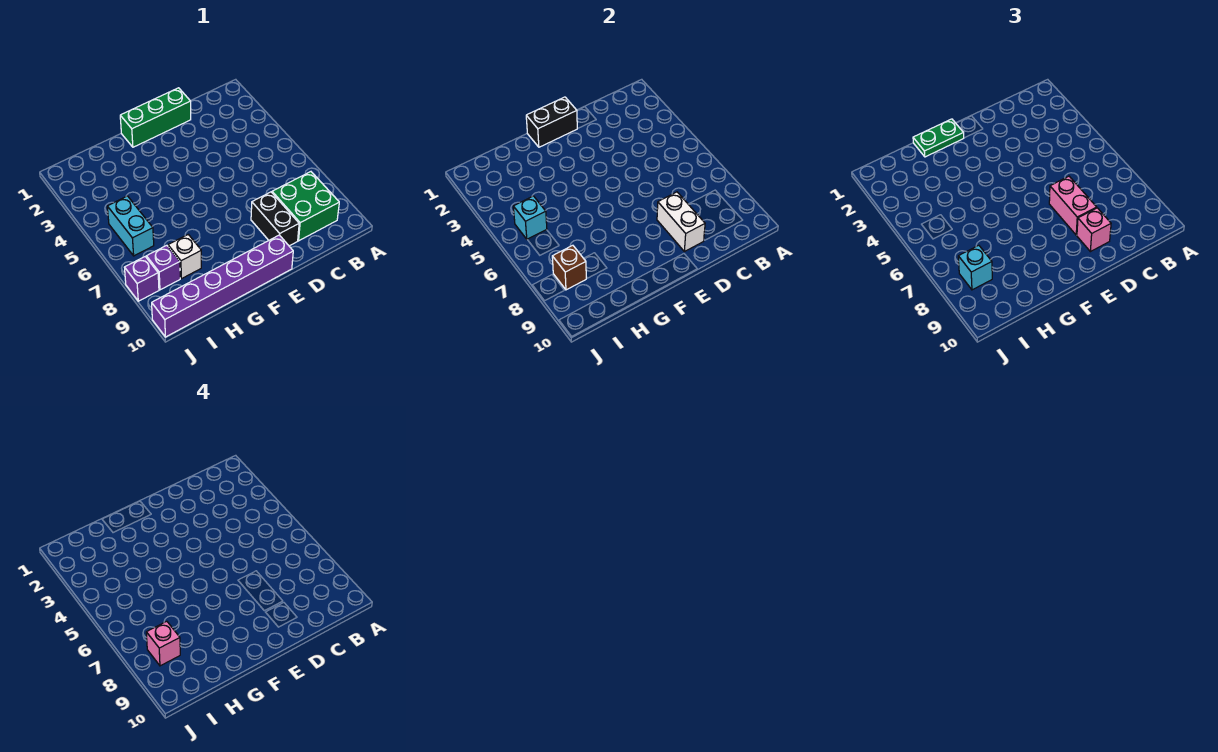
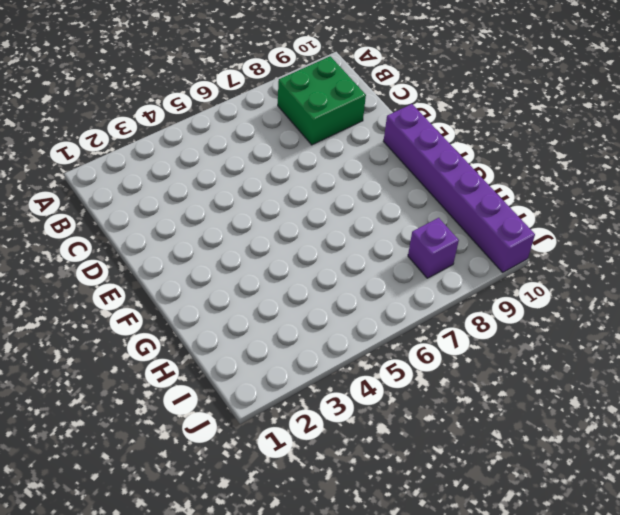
none -> green brick D1:F1 level 1
none -> black brick D8:D9 level 1
none -> white brick H8 level 1

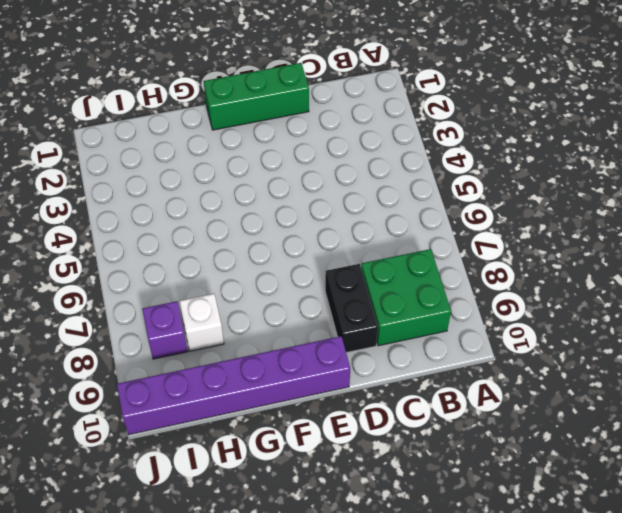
none -> cyan brick I5:I6 level 1
none -> purple brick J8 level 1
none -> white brick D8:D9 level 2

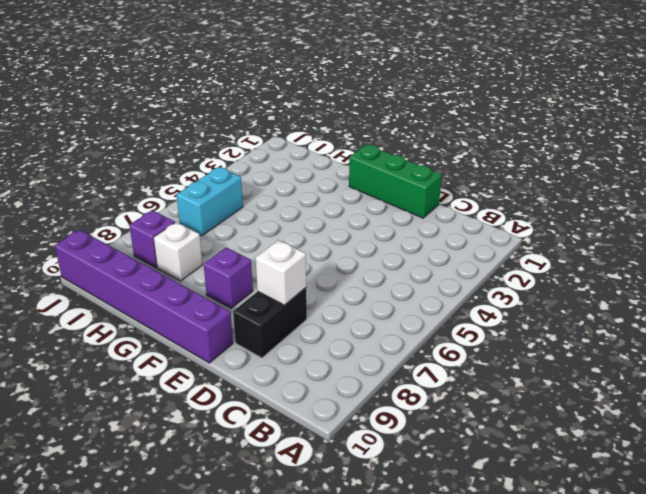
white brick D8 level 2 -> white brick D8:D9 level 2
purple brick F8 level 1 -> purple brick J8 level 1
none -> green brick B8:C9 level 1
none -> black brick E1:F1 level 2
none -> cyan brick I5 level 2

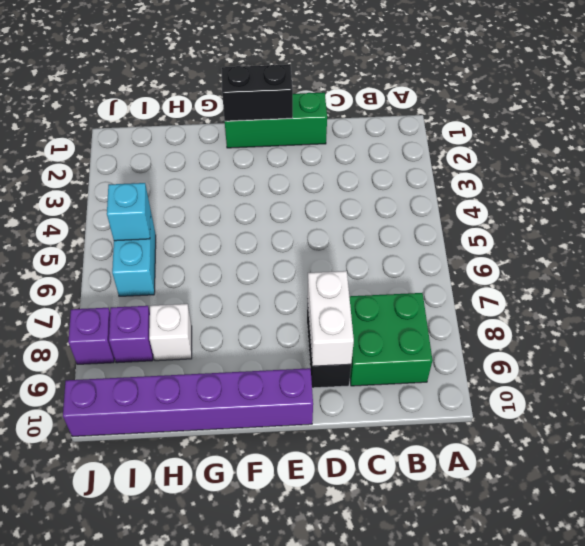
none -> brown brick I8 level 2
none -> pink brick D7:D8 level 3
none -> pink brick D9 level 3

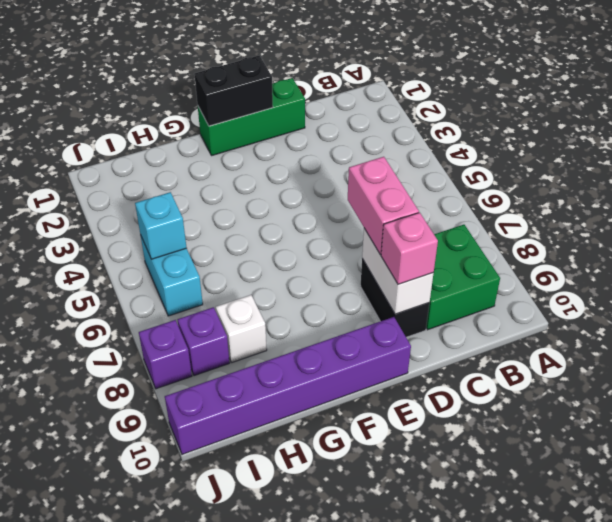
none -> brown brick I8 level 2
none -> green plate F1:G1 level 3
none -> cyan brick I8 level 3

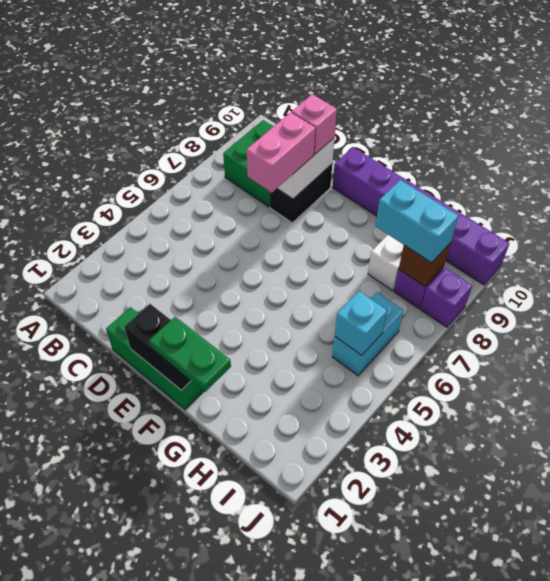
cyan brick H8:I8 level 3 -> cyan brick I8 level 3
none -> pink brick I8 level 4

